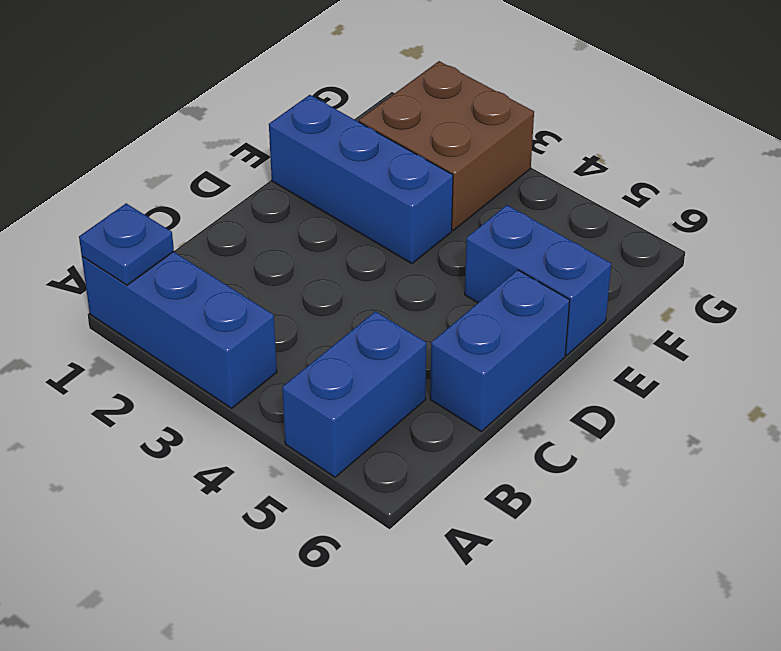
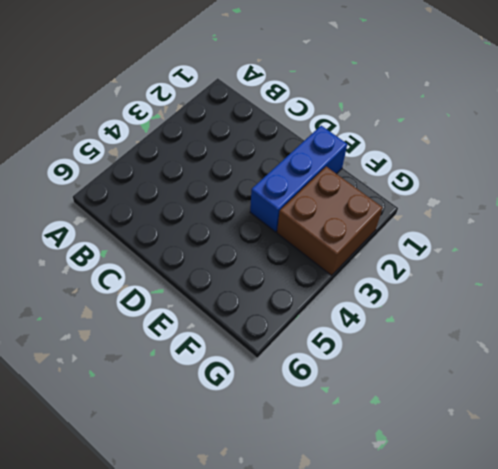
none -> blue brick A1:A3 level 1
none -> blue brick A5:B5 level 1

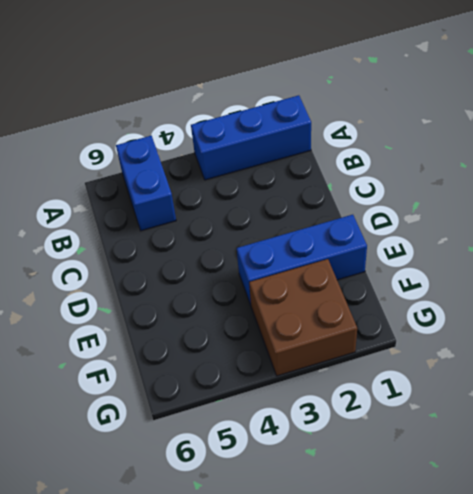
none -> blue brick C6:D6 level 1
none -> blue brick E5:E6 level 1

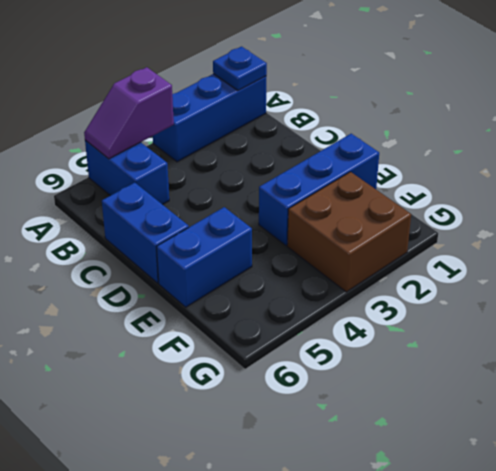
purple slope A4:A5 level 2 top 4 -> none

